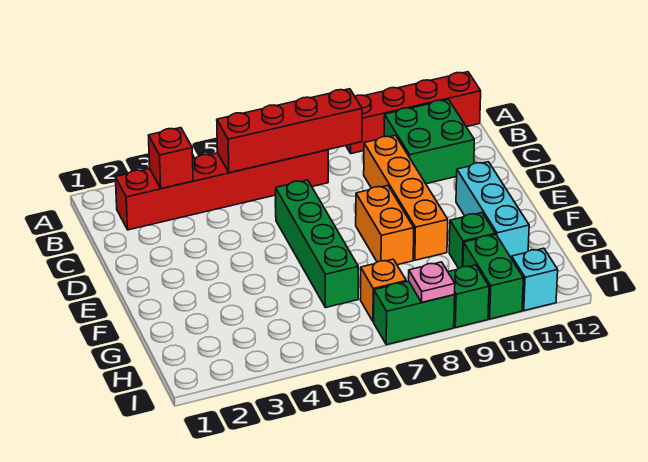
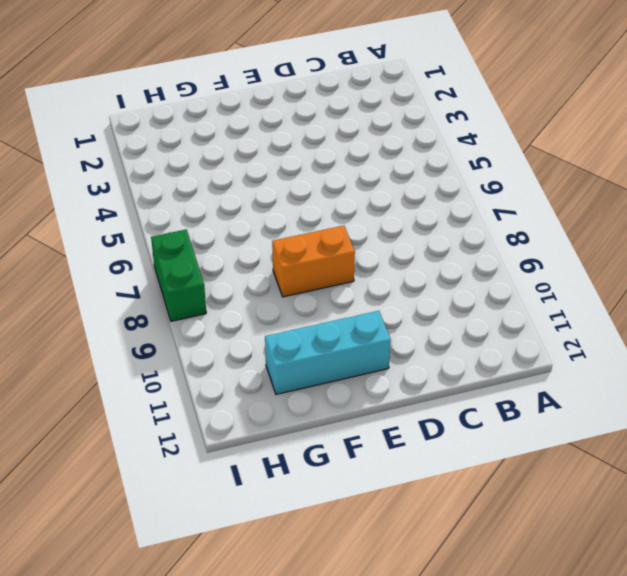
none -> red brick A9:A12 level 1
none -> red brick B2:B7 level 1
none -> green brick B10:C11 level 1

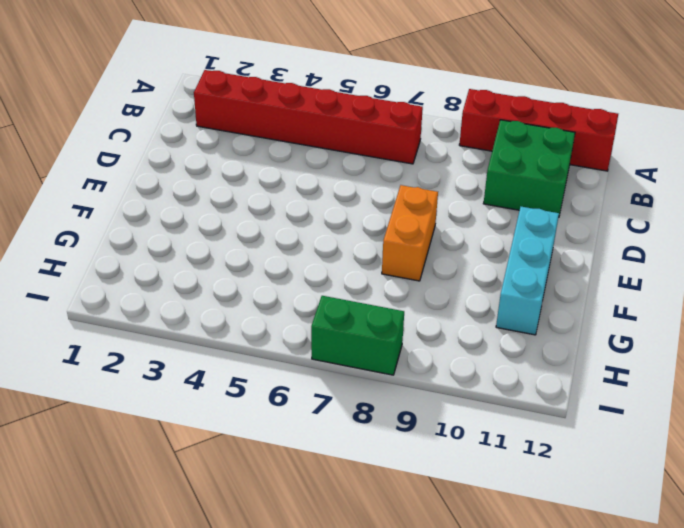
none -> orange brick C9:F9 level 1
none -> green brick D6:G6 level 1
none -> green brick G10 level 1

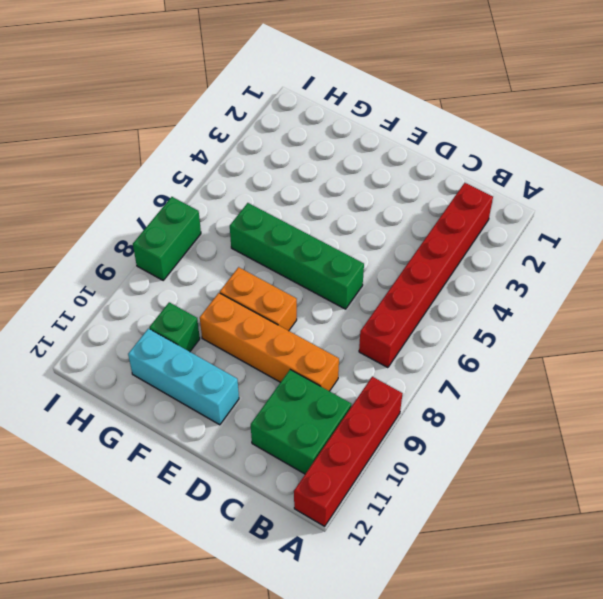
none -> orange brick H7 level 1
none -> green brick H10:I10 level 1
none -> green brick I9 level 1

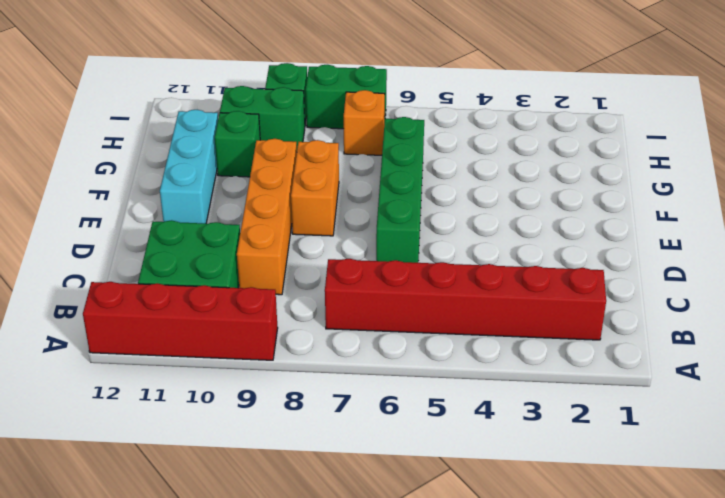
green brick H9:H10 level 1 -> green brick H10:I10 level 1
none -> cyan brick I11 level 1
none -> red brick B3 level 2
none -> red brick B5:B8 level 2

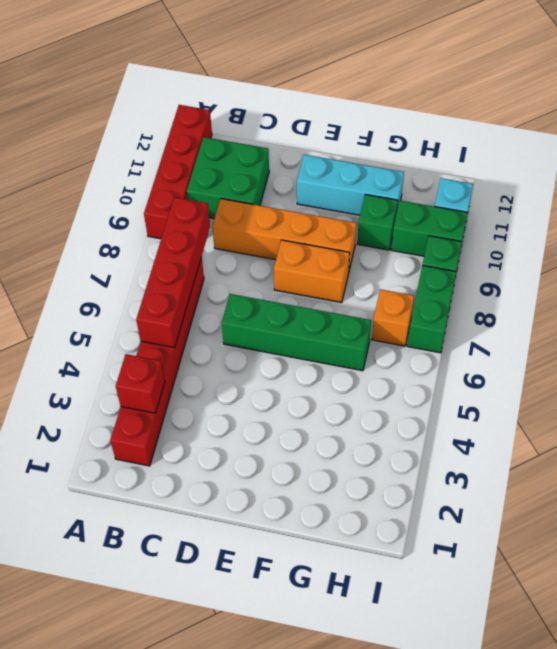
none -> pink plate I8 level 2

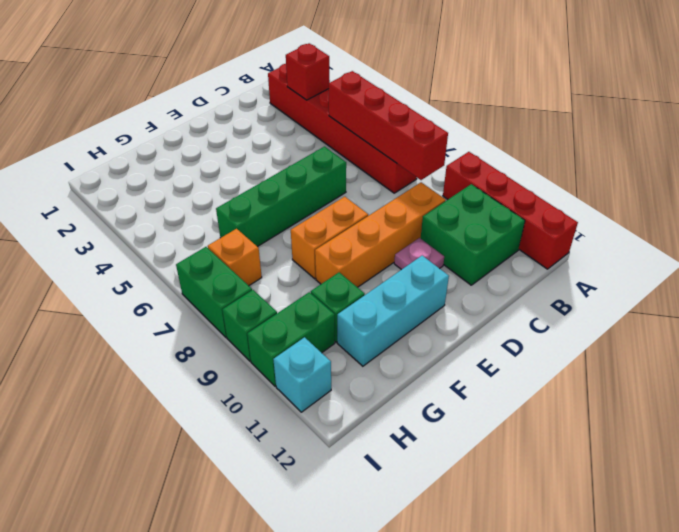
pink plate D10 level 1 -> pink plate I8 level 2

